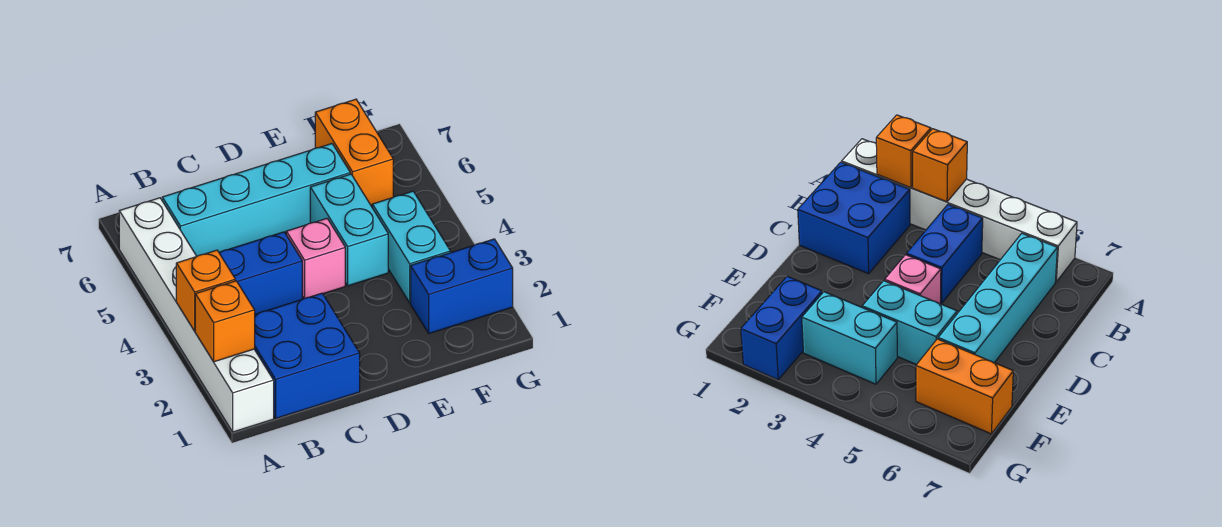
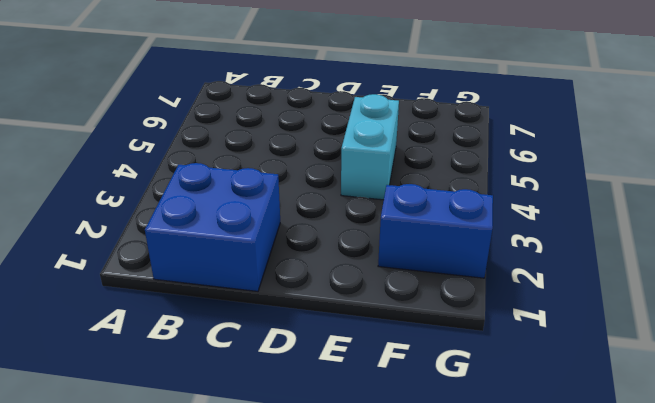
none -> white brick A1:A6 level 1
none -> blue brick B4:C4 level 1

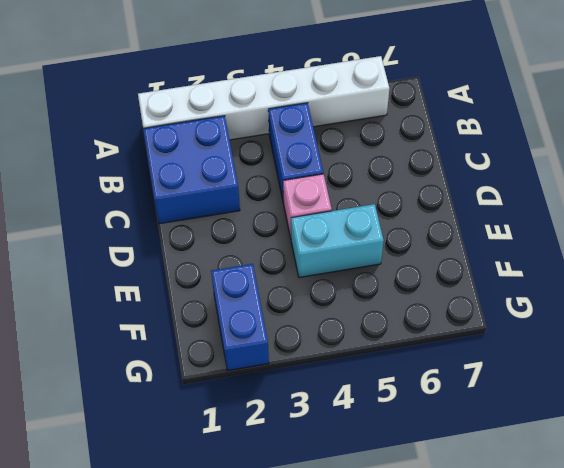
none -> cyan brick B6:E6 level 1
none -> cyan brick F3:F4 level 1

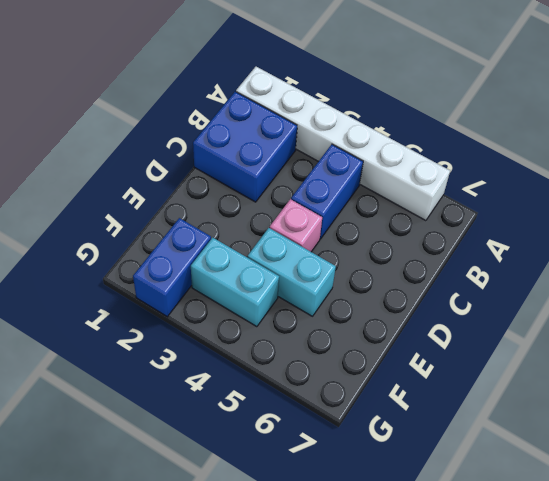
none -> cyan brick B6:E6 level 1
none -> orange brick F6:F7 level 1

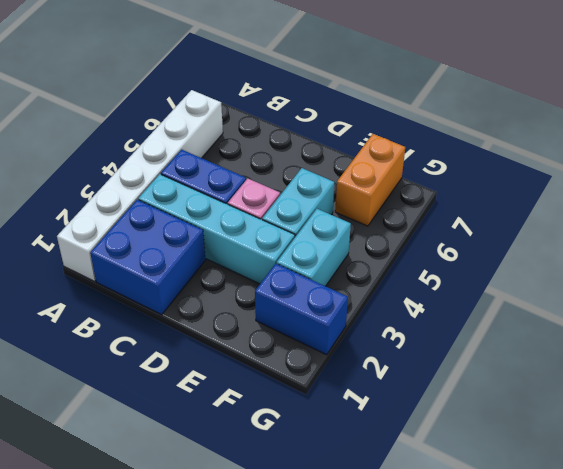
cyan brick B3:E3 level 1 -> cyan brick B6:E6 level 1
none -> orange brick A2 level 2
none -> orange brick A3 level 2

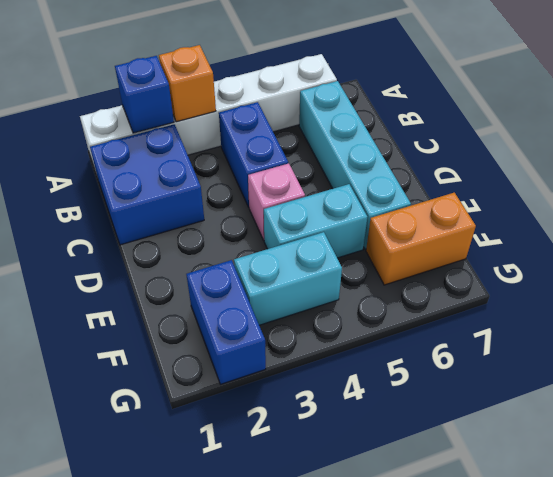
blue brick A2 level 2 -> orange brick A2 level 2

